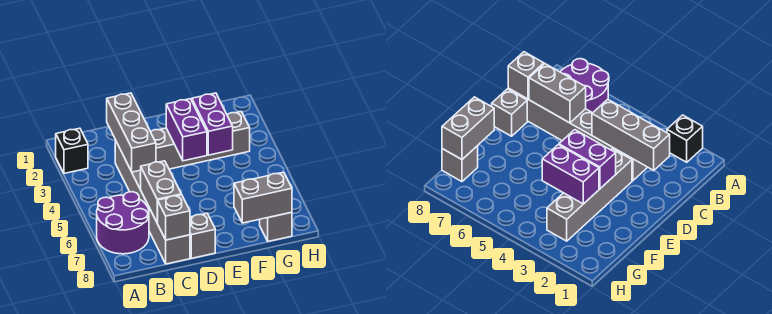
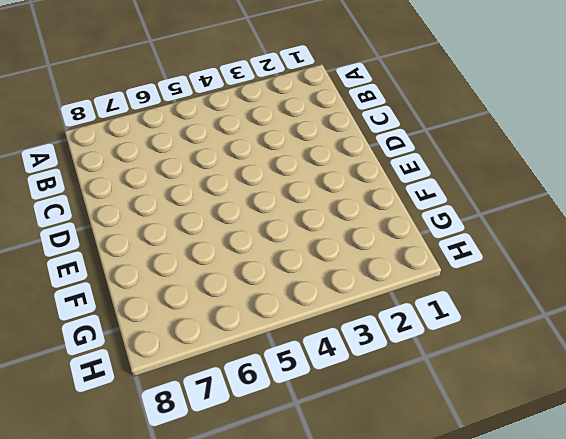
none -> black brick A2 level 1
none -> purple round brick A6:B7 level 1
none -> grey brick C3:C8 level 1

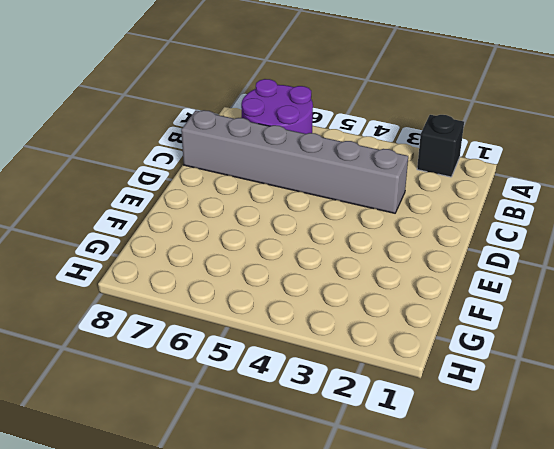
none -> grey brick D3:G3 level 1
none -> grey brick D8 level 1
none -> grey brick G8 level 1

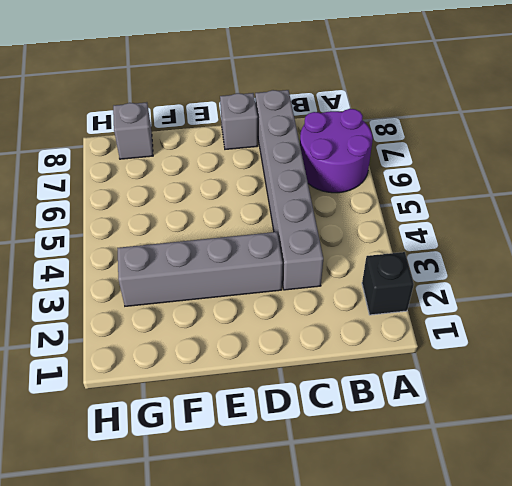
none -> grey brick C2:C4 level 2
none -> grey brick C6:C7 level 2
none -> grey brick C8 level 2

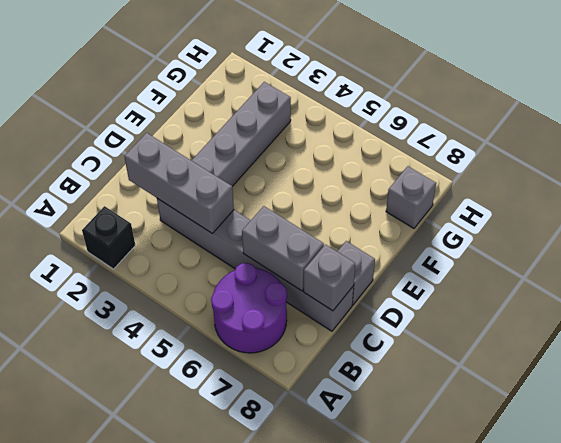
none -> purple brick E3:E4 level 2
none -> purple brick F3:F4 level 2
none -> grey brick F8:G8 level 2

